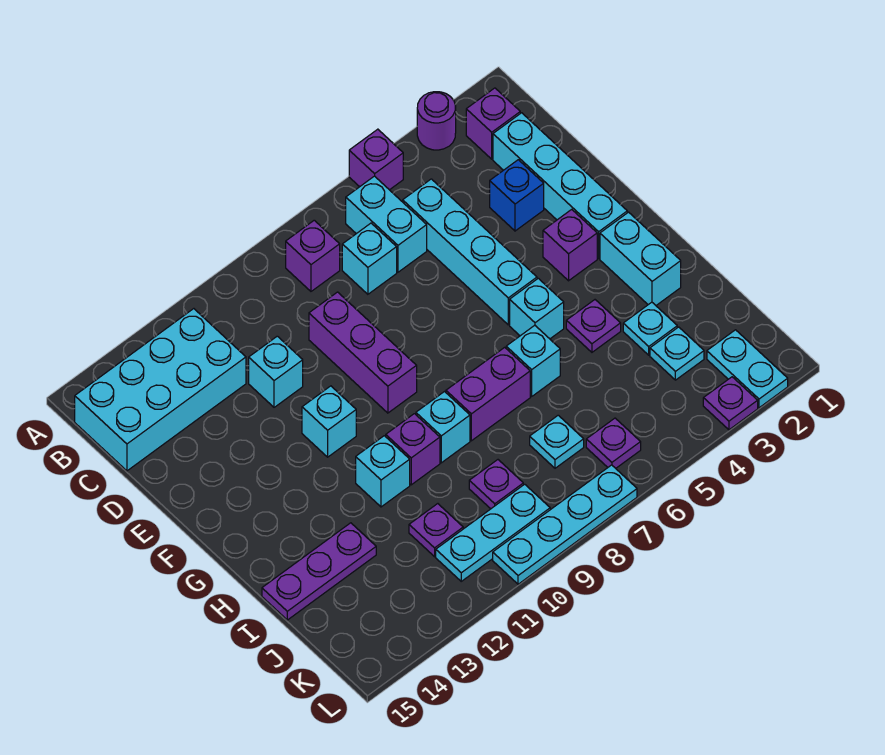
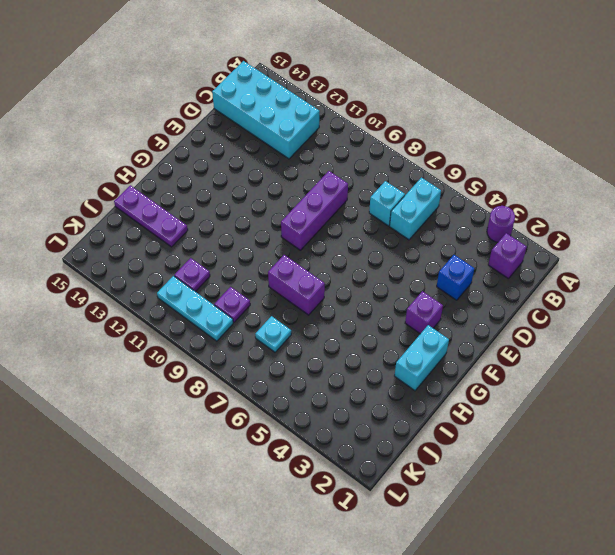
none -> purple brick A5 level 1
none -> purple brick B8 level 1
none -> cyan brick C2:F2 level 1
none -> cyan brick C5:F5 level 1

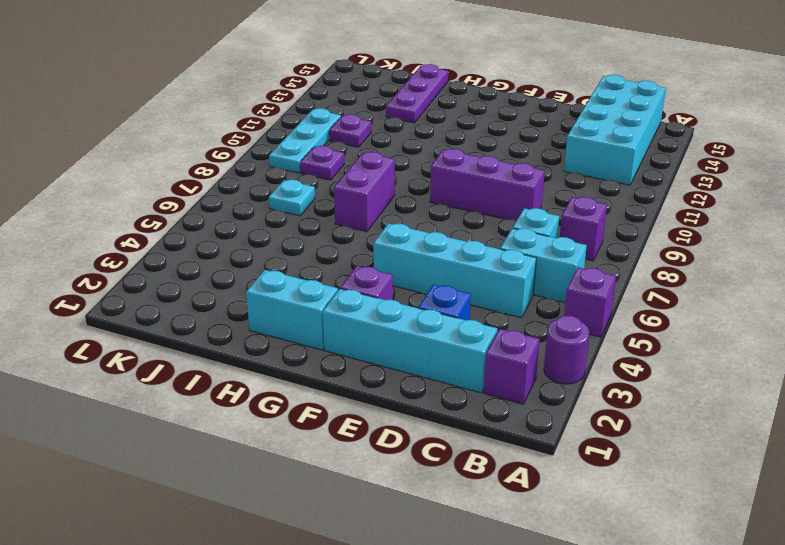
none -> cyan brick D11 level 1
none -> cyan brick F11 level 1
none -> cyan brick G5 level 1
none -> purple plate H4 level 1

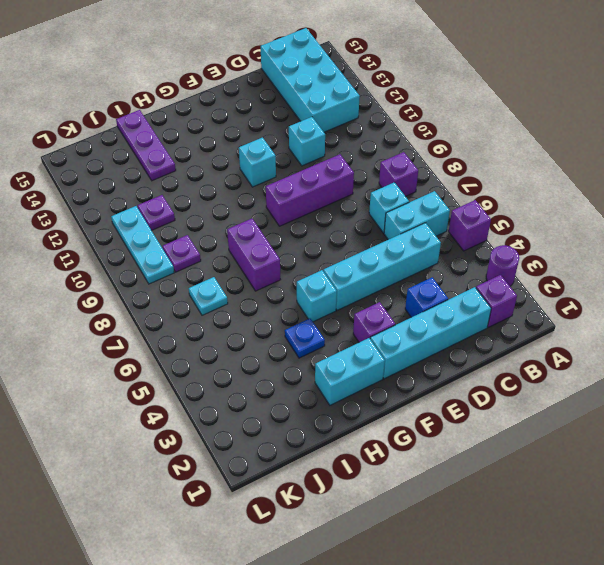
blue plate H4 level 1 -> purple plate H4 level 1
none -> cyan brick H6 level 1
none -> cyan brick H9 level 1
none -> purple brick H10 level 1
none -> cyan brick H11 level 1

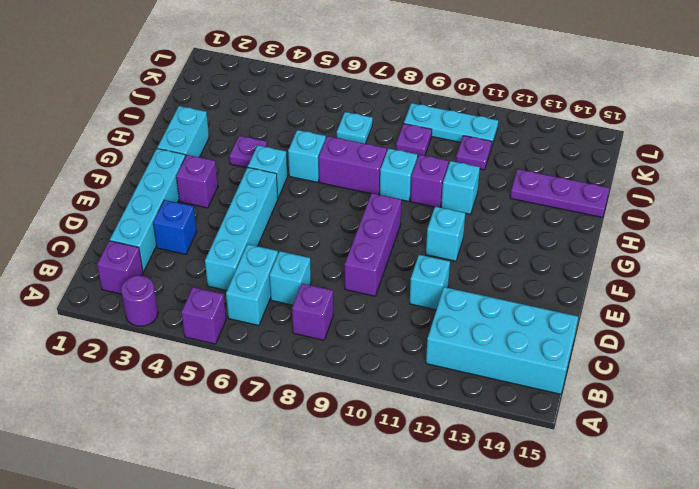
none -> cyan plate I3 level 1
none -> cyan plate J3 level 1
none -> cyan plate K2:L2 level 1
none -> purple plate K6 level 1

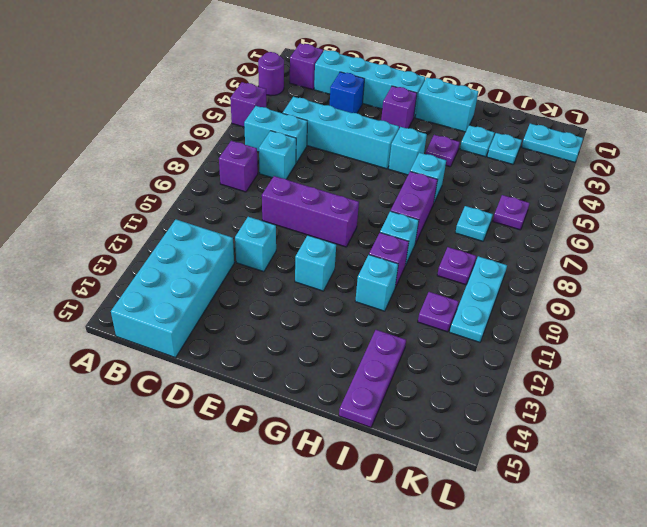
none -> purple plate L3 level 1
none -> cyan plate L7:L10 level 1

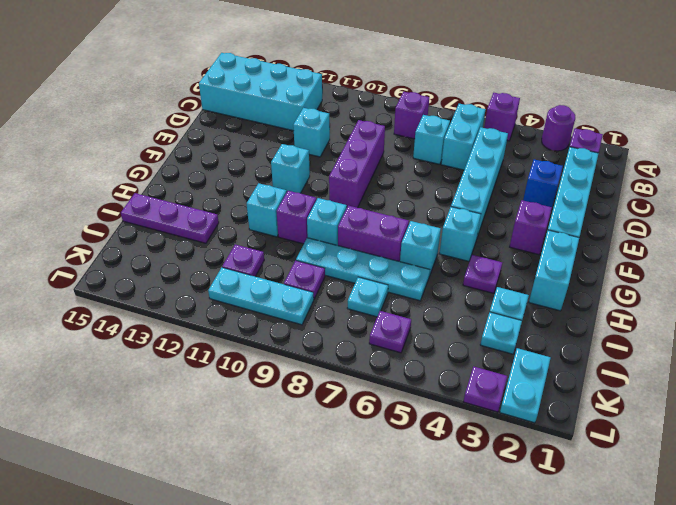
cyan plate I6:I9 level 1 -> cyan plate L7:L10 level 1

